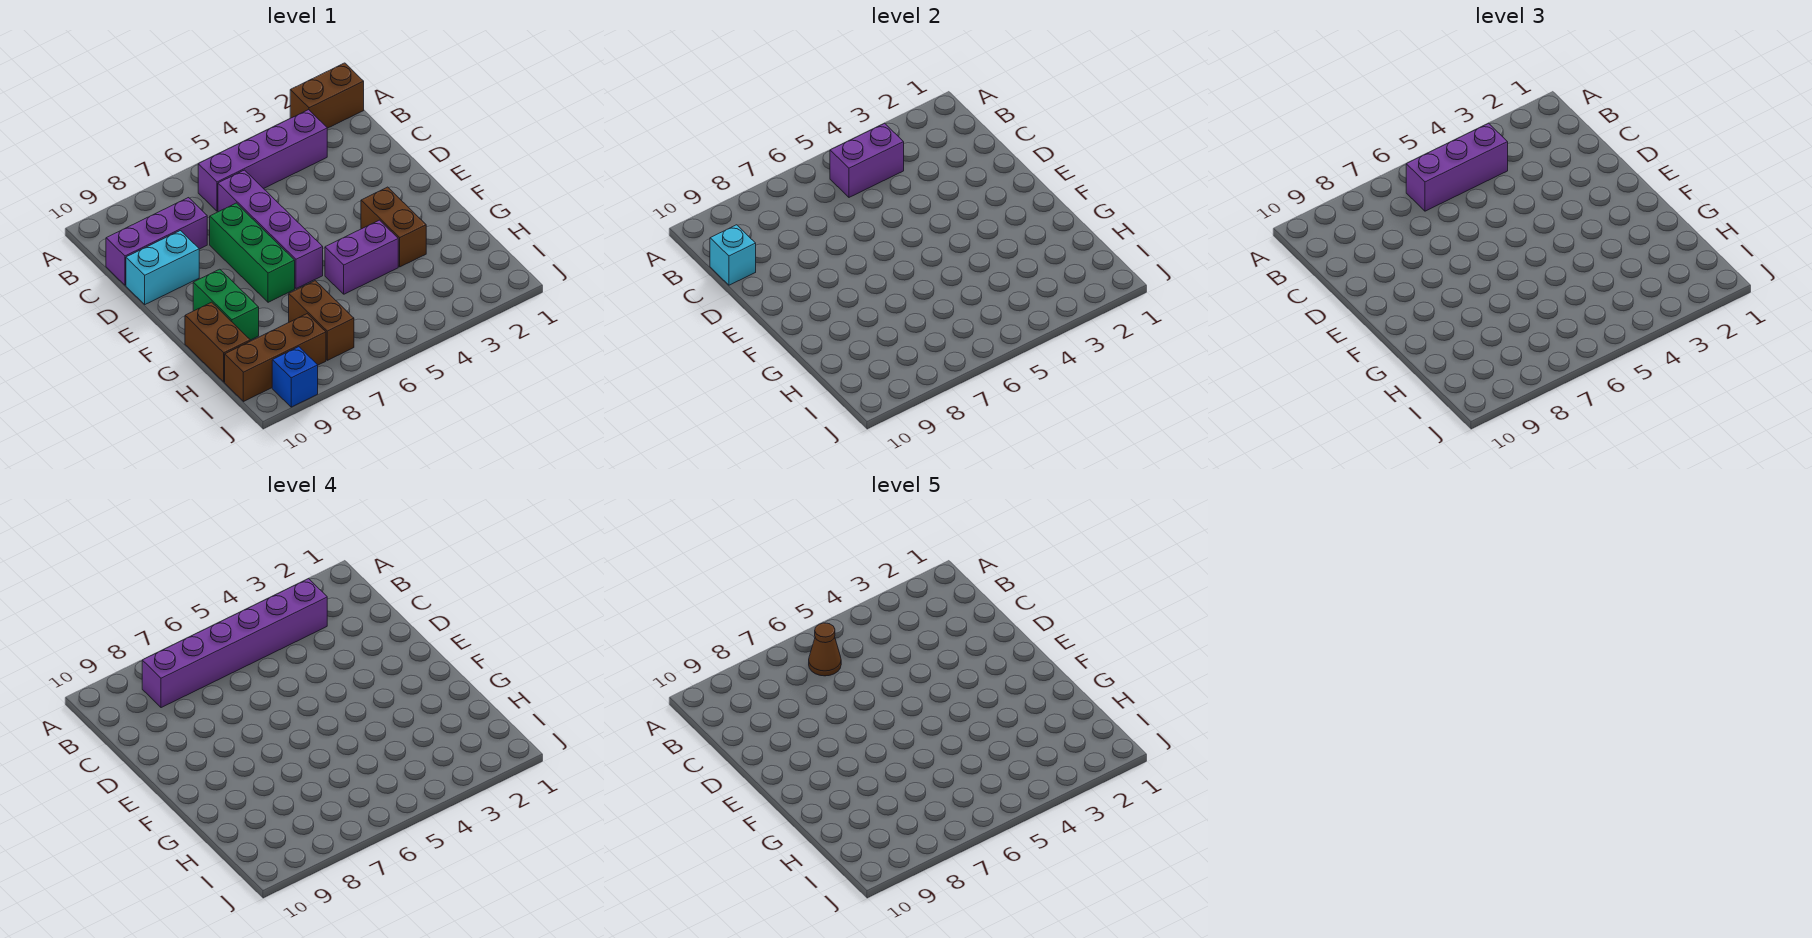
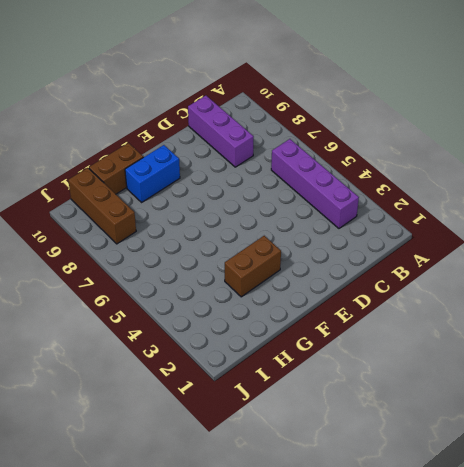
blue brick F9:G9 level 1 -> green brick F9:G9 level 1
none -> brown brick A1:A2 level 1
none -> purple brick C6:F6 level 1
none -> green brick D7:F7 level 1

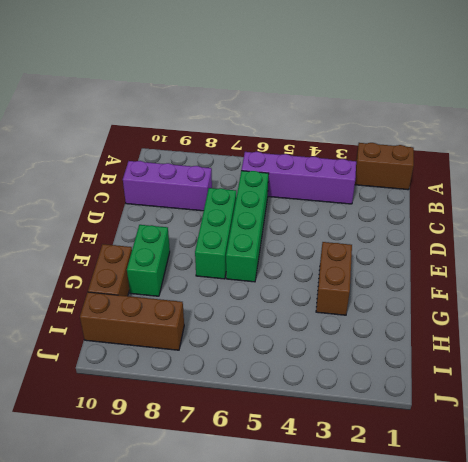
green brick C6:F6 level 1 -> purple brick C6:F6 level 1
none -> cyan brick D9:D10 level 1
none -> purple brick G4:G5 level 1
none -> brown brick H7:I7 level 1

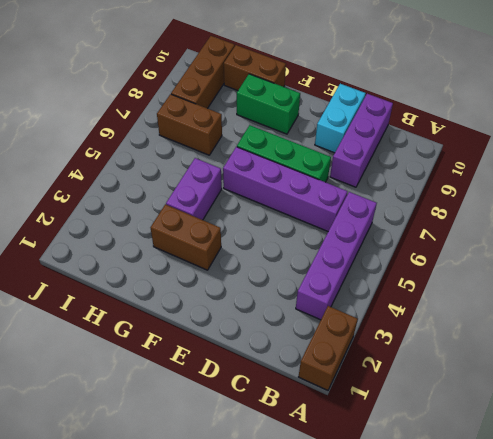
none -> blue brick J9 level 1
none -> purple brick B4:B5 level 2
none -> cyan brick C10 level 2

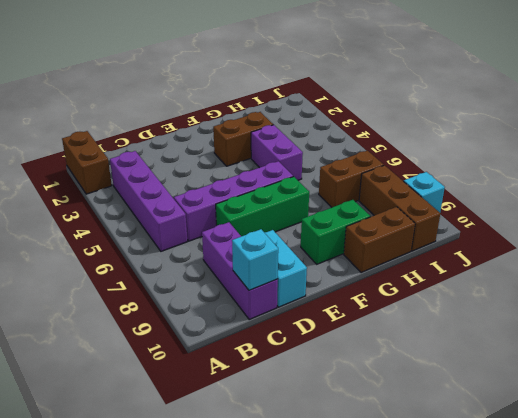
cyan brick J9 level 1 -> blue brick J9 level 1
none -> purple brick B4:B5 level 2
none -> purple brick B4:B6 level 3
none -> purple brick B3:B8 level 4

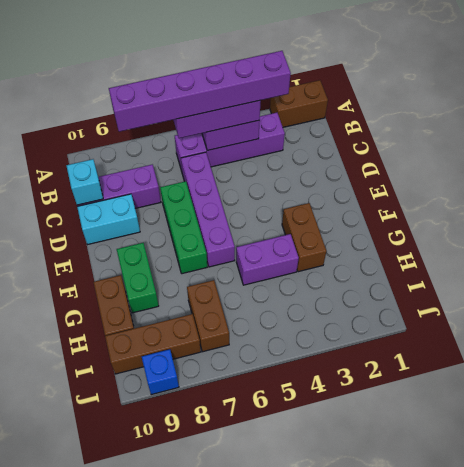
none -> brown cone B6 level 5

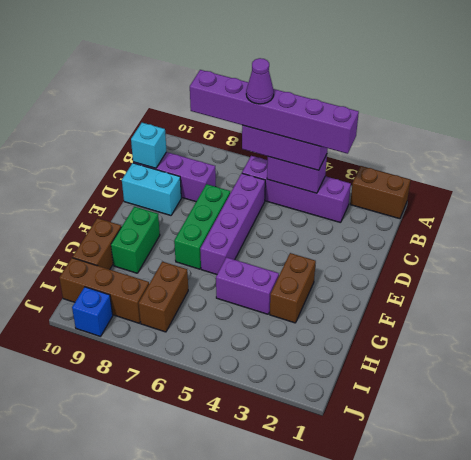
purple cone B6 level 5 -> brown cone B6 level 5

